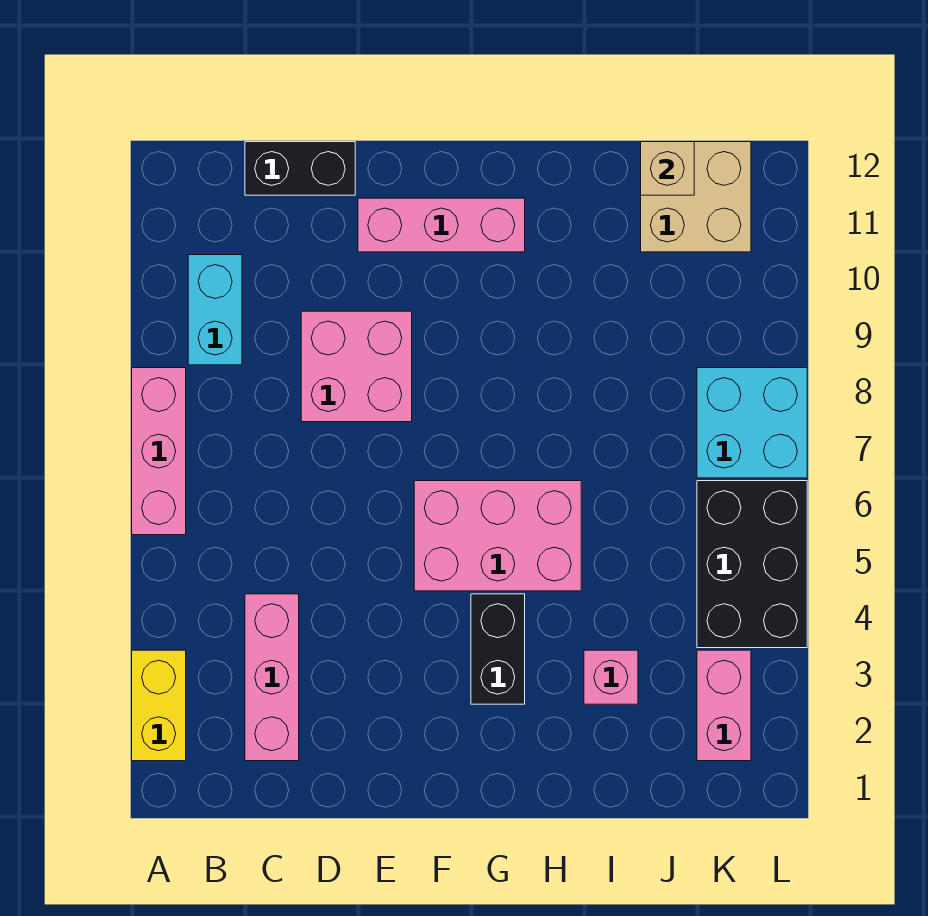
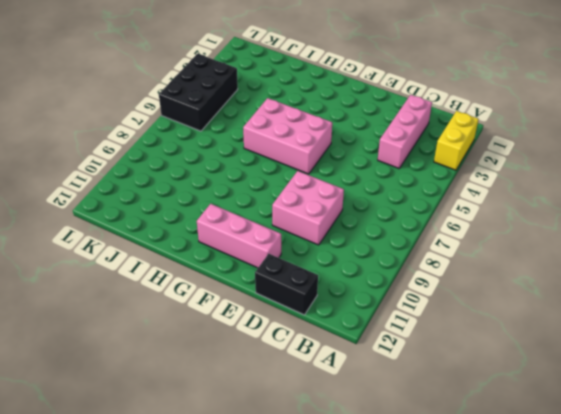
none -> pink brick A6:A8 level 1
none -> cyan brick B9:B10 level 1
none -> black brick G3:G4 level 1

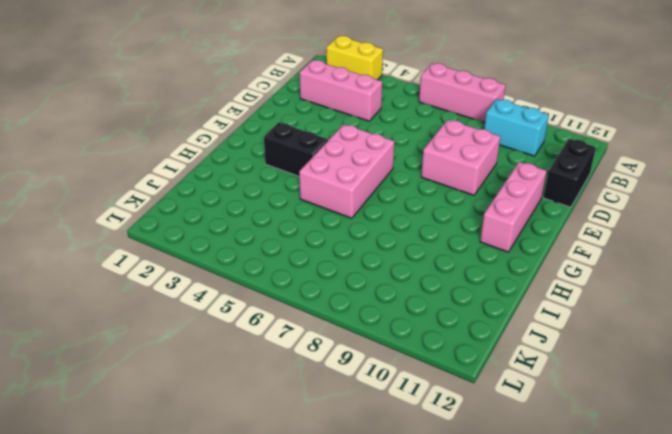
none -> pink brick I3 level 1
none -> tan brick J11:K12 level 1
none -> pink brick K2:K3 level 1

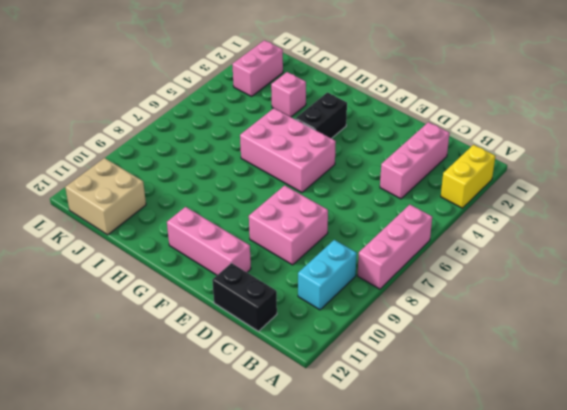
none -> black brick K4:L6 level 1
none -> cyan brick K7:L8 level 1
none -> tan brick J12 level 2

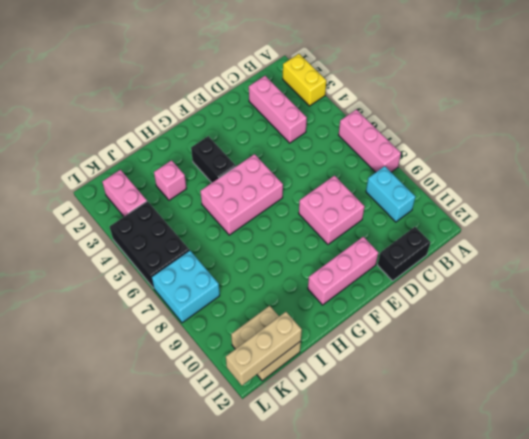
tan brick J12:L12 level 2 -> tan brick J12 level 2

